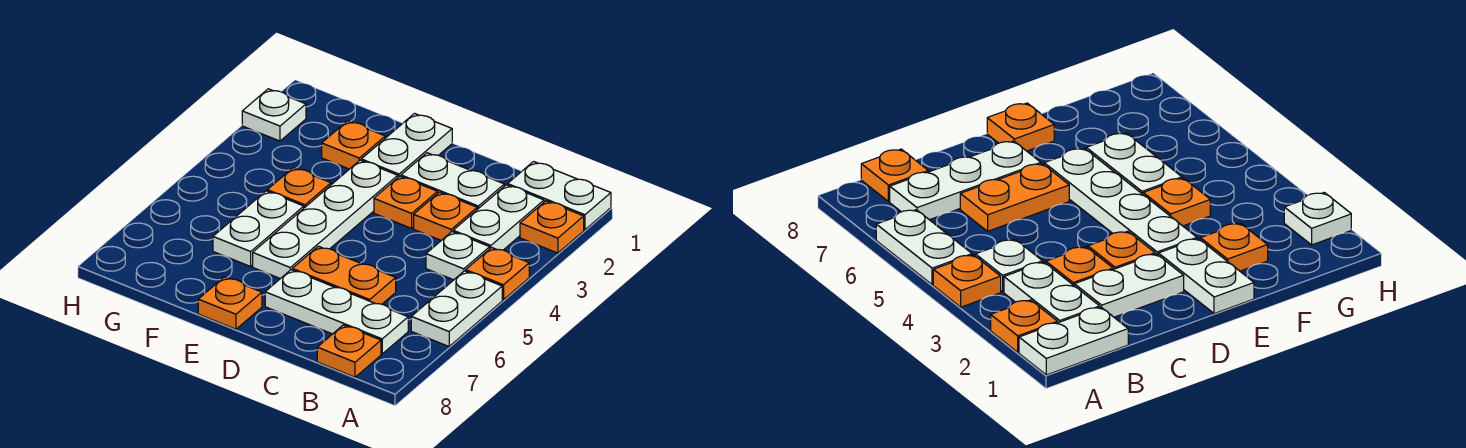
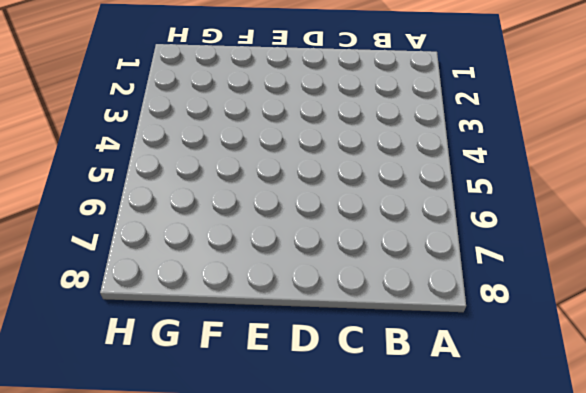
none -> white plate A1:B1 level 1
none -> orange plate A2 level 1
none -> orange plate A4 level 1

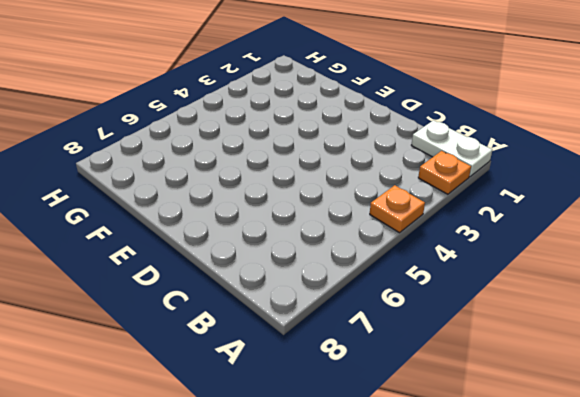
none -> white plate A5:A6 level 1
none -> white plate B2:B3 level 1
none -> white plate B4 level 1

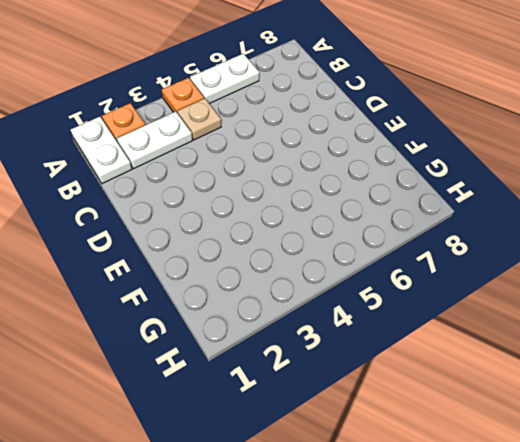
tan plate B4 level 1 -> white plate B4 level 1
none -> white plate B7:D7 level 1
none -> orange plate B8 level 1
none -> white plate C2:D2 level 1

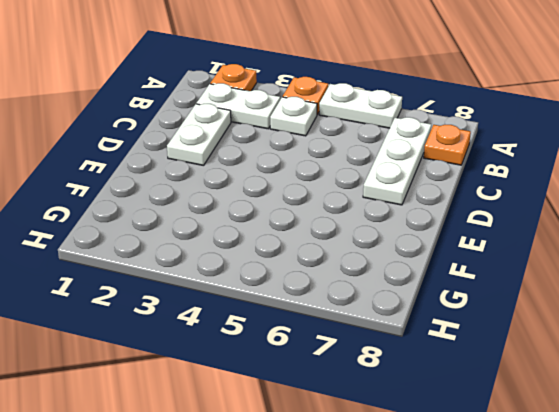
none -> white plate A1:B1 level 1
none -> orange plate C3 level 1
none -> orange plate C6:D6 level 1

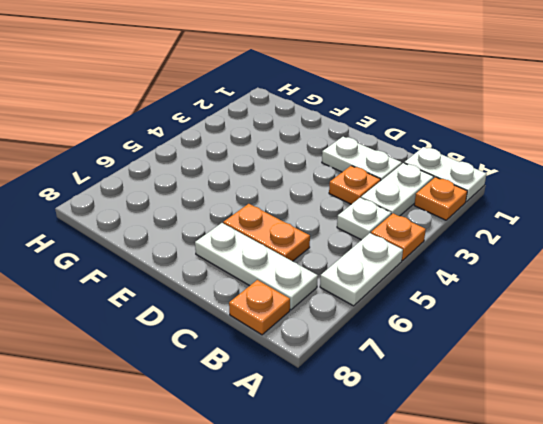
none -> orange plate D3 level 1
none -> white plate E1:E2 level 1
none -> white plate E3:E6 level 1

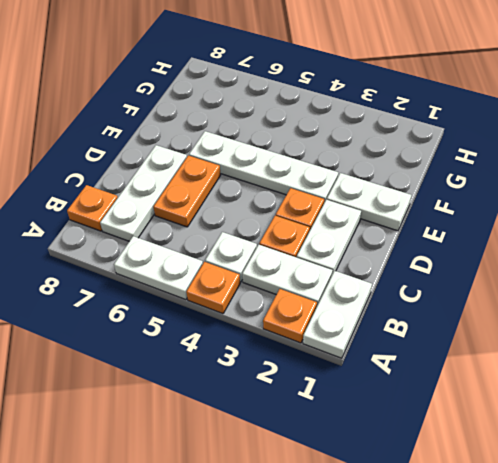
none -> orange plate E8 level 1
none -> orange plate F2 level 1
none -> orange plate F4 level 1

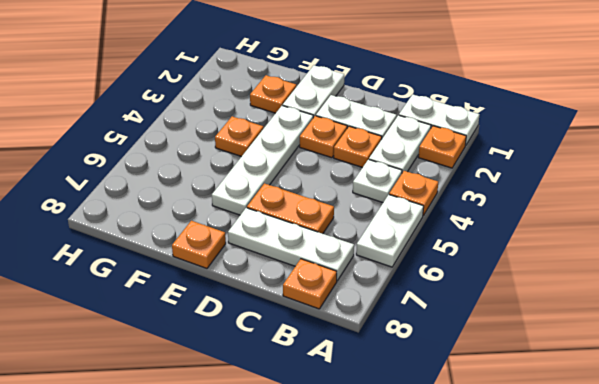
none -> white plate F5:F6 level 1
none -> white plate H2 level 1

